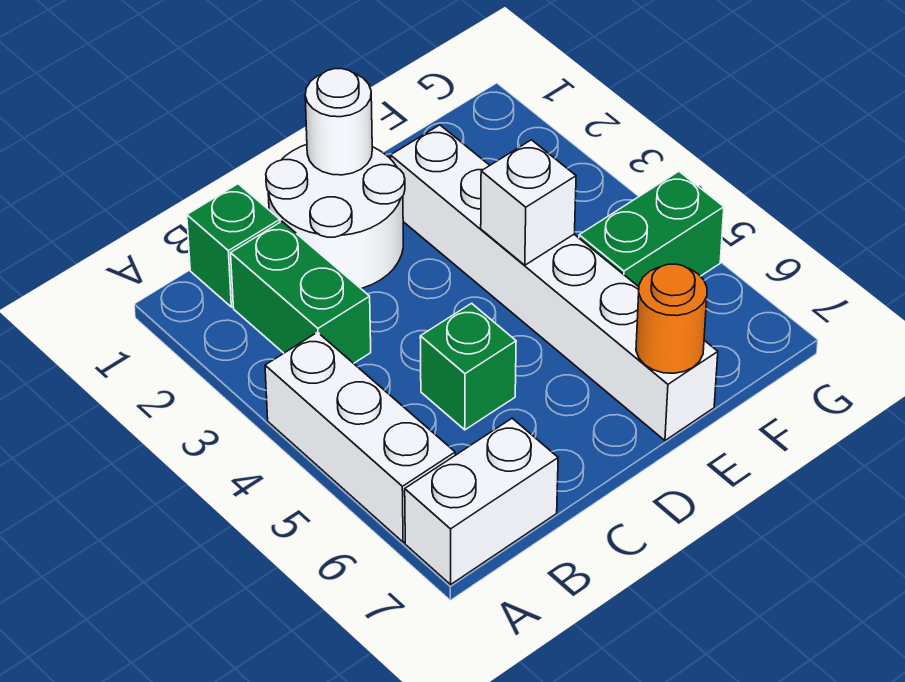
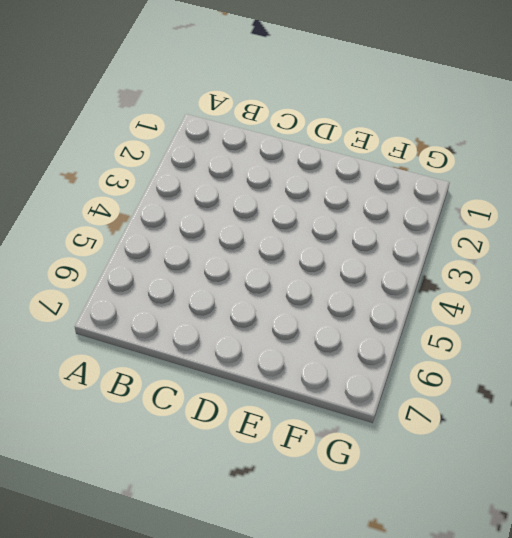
none -> white brick A4:A6 level 1
none -> white brick A7:B7 level 1

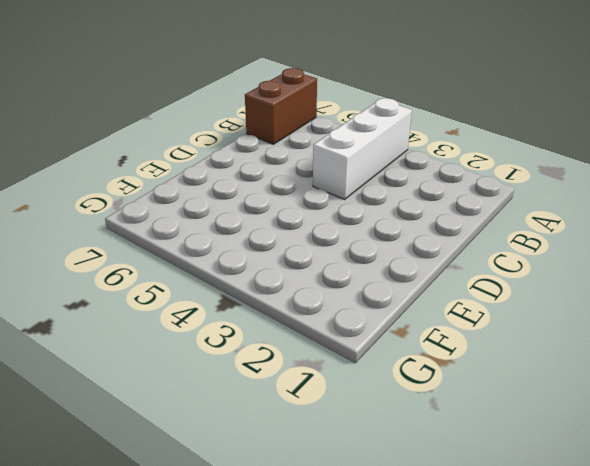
white brick A4:C4 level 1 -> white brick A4:A6 level 1
brown brick A7:B7 level 1 -> white brick A7:B7 level 1
none -> green brick B1 level 1
none -> green brick B2:B3 level 1

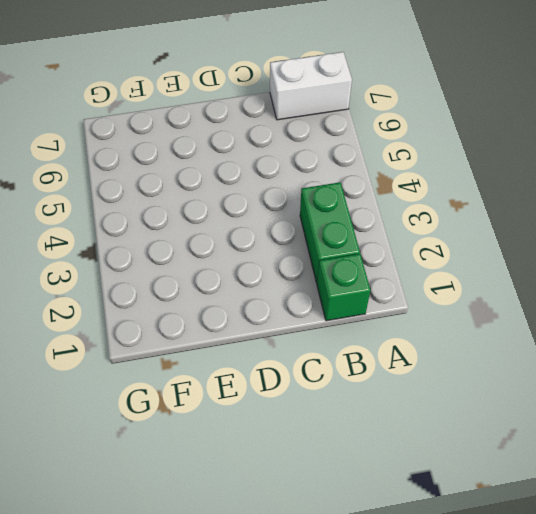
none -> white brick A4:A6 level 1
none -> white round brick C1:D2 level 1

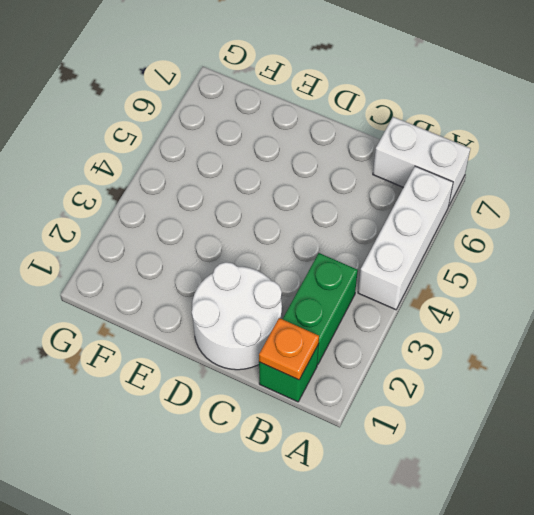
orange plate B1 level 2 -> none
none -> green brick C5 level 1
none -> white brick E2:E7 level 1

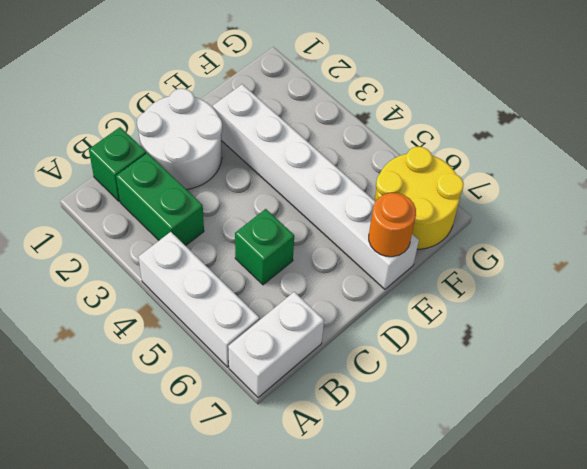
yellow round brick F6:G7 level 1 -> none
none -> green brick F5:G5 level 1
none -> white round brick D1 level 2

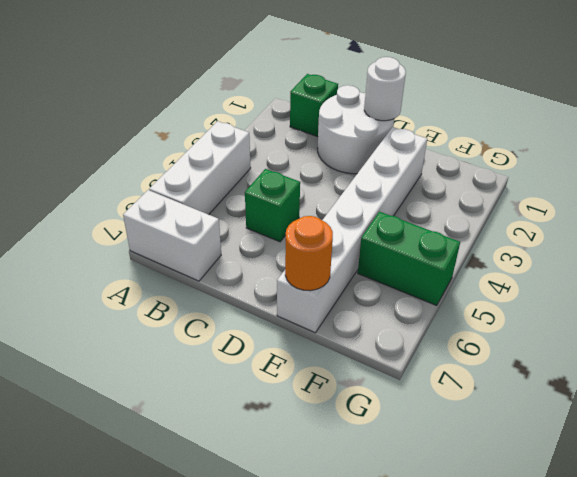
none -> green brick B2:B3 level 1
none -> white brick E4 level 2

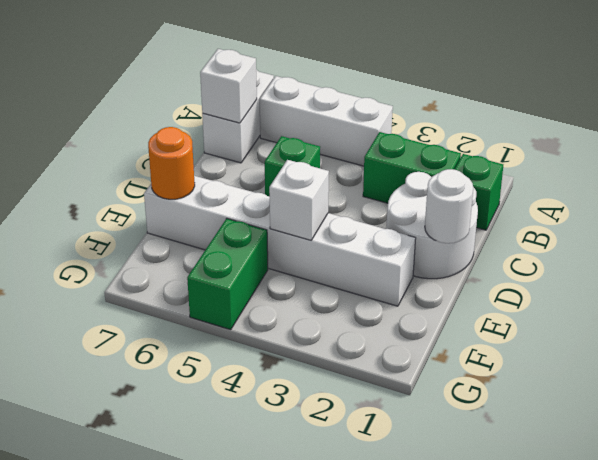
white brick B7 level 2 -> none

